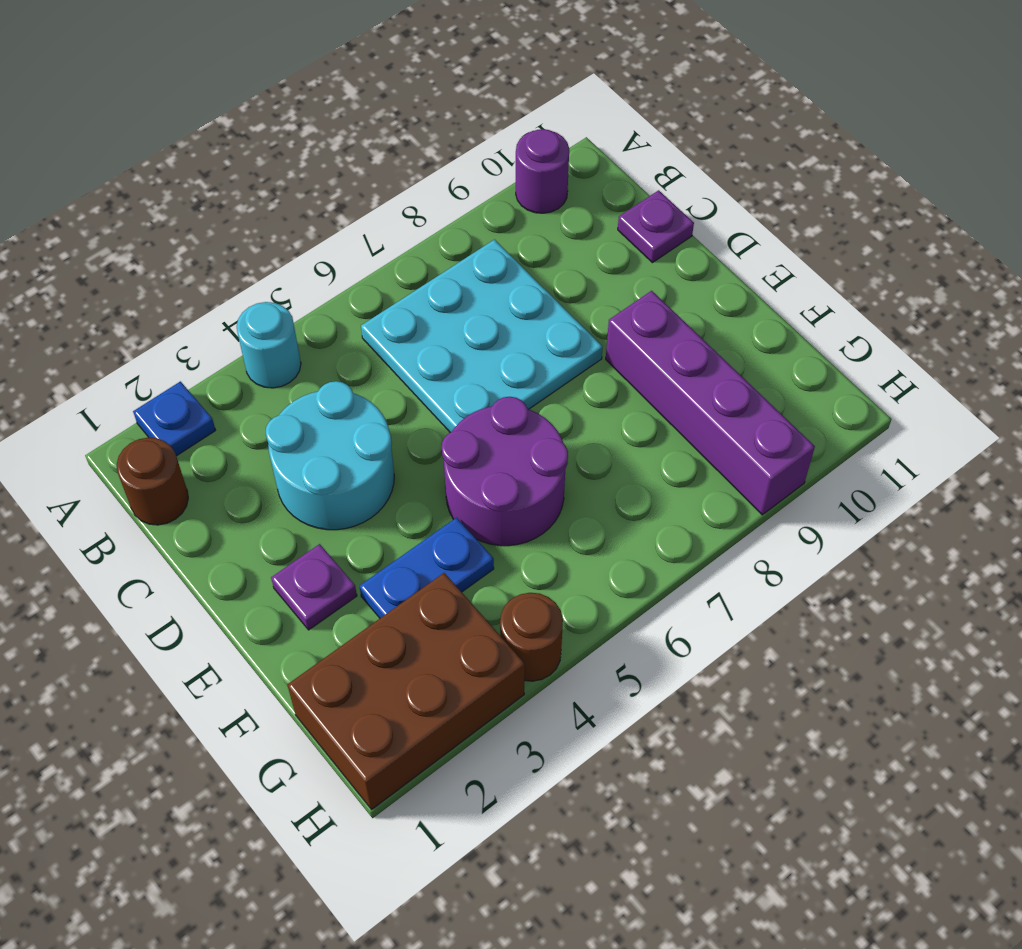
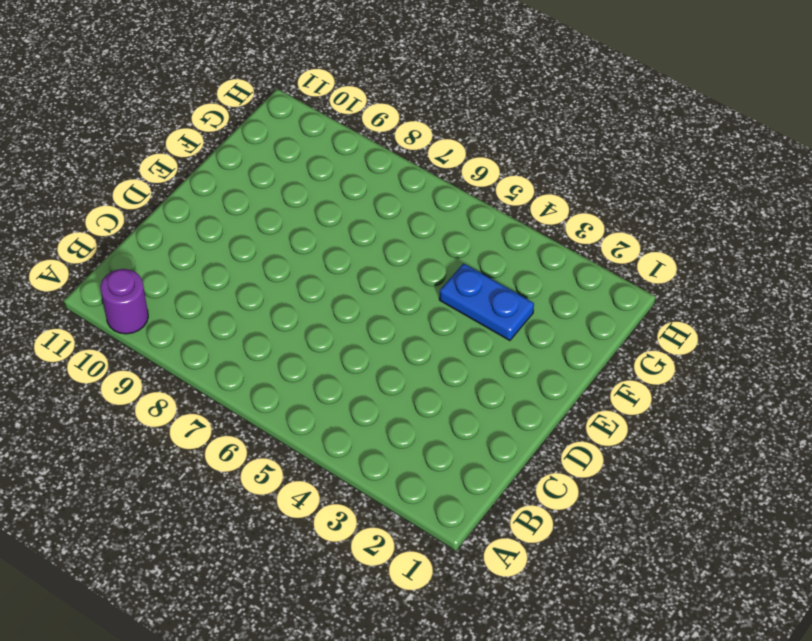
none -> blue plate A2 level 1
none -> cyan round brick A4 level 1
none -> brown round brick B1 level 1

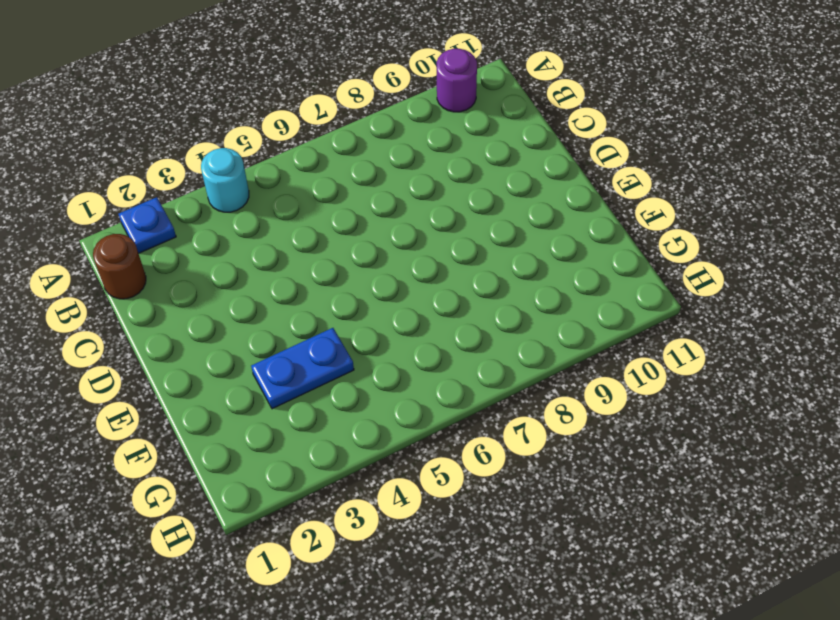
none -> cyan plate B6:D8 level 1
none -> cyan round brick C3:D4 level 1
none -> purple plate C11 level 1

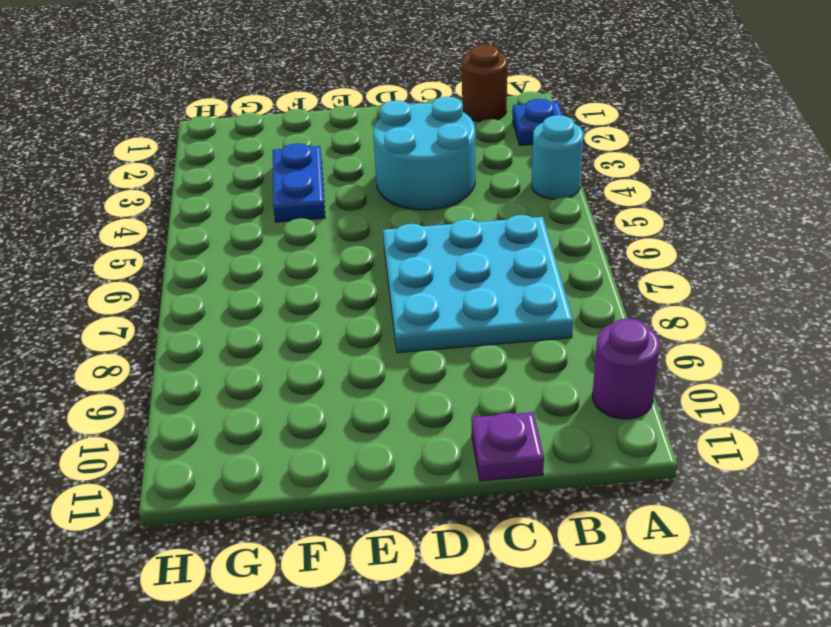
none -> purple plate E2 level 1
none -> purple round brick E5:F6 level 1
none -> purple brick E9:H9 level 1

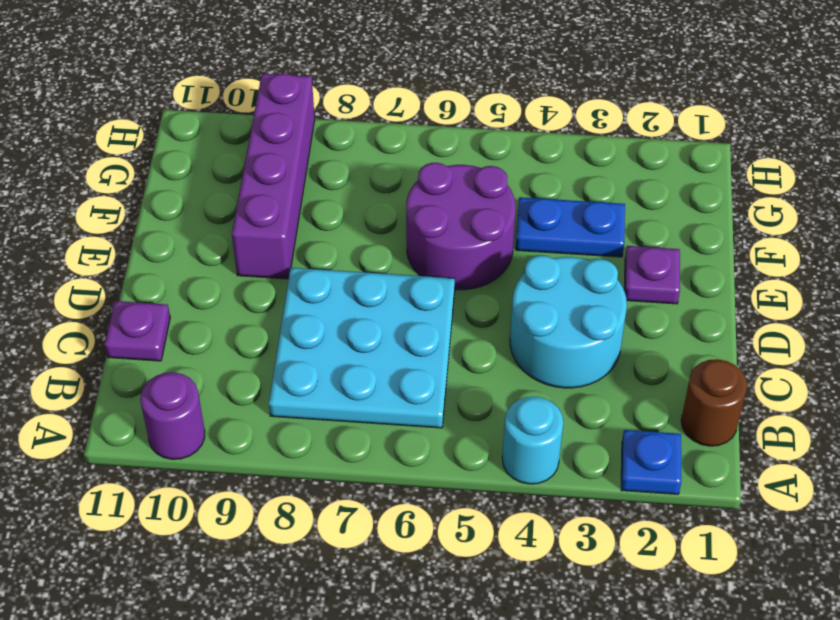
none -> brown brick G1:H3 level 1
none -> brown round brick H4 level 1

